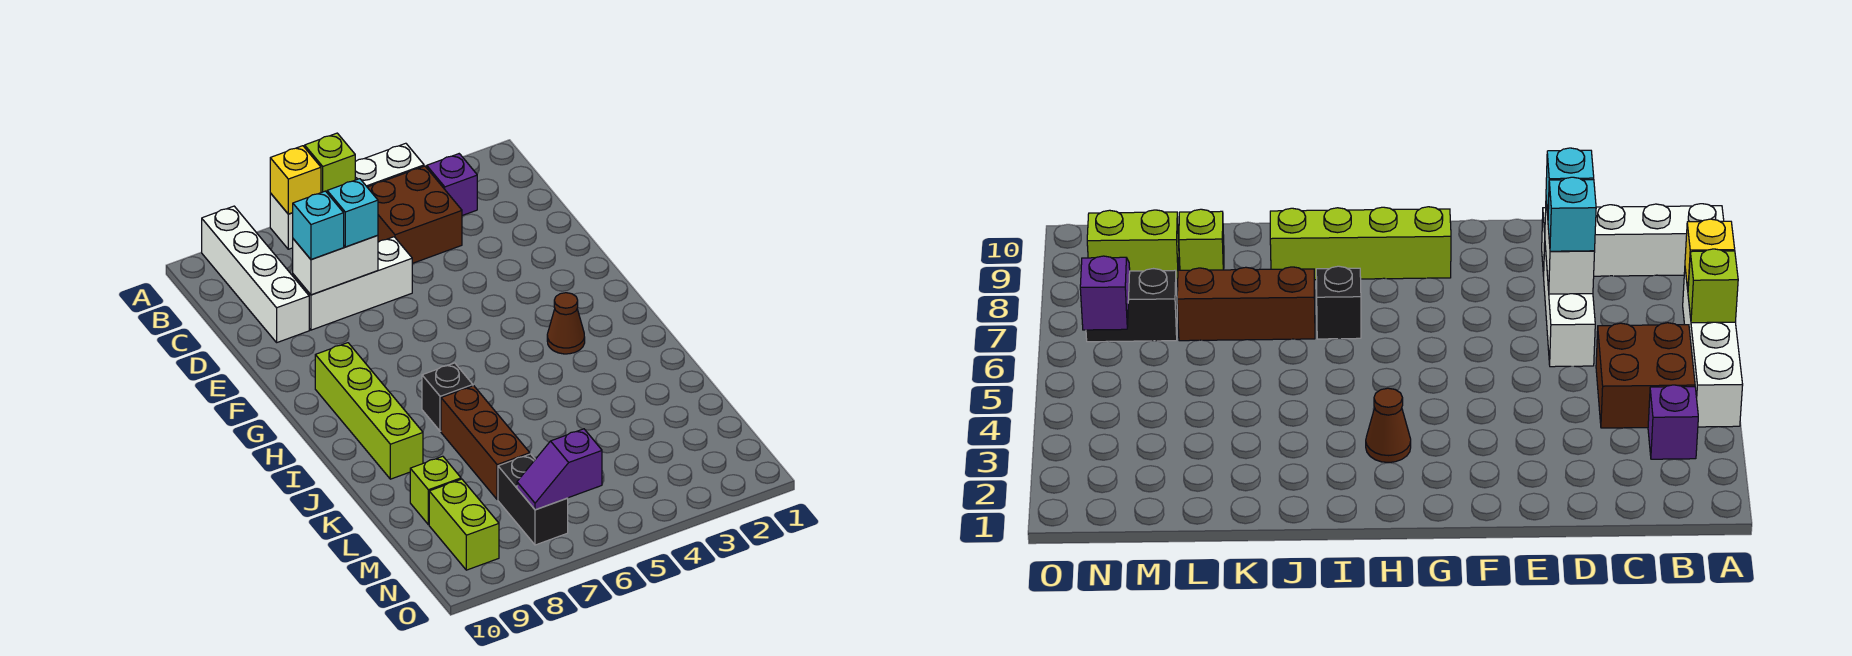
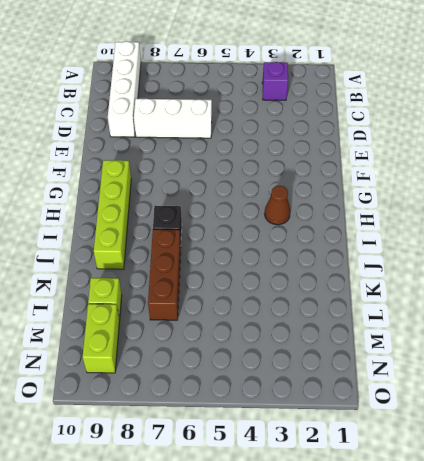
none -> white brick A4:A7 level 1
none -> brown brick B4:C5 level 1
none -> black brick M7:N7 level 1

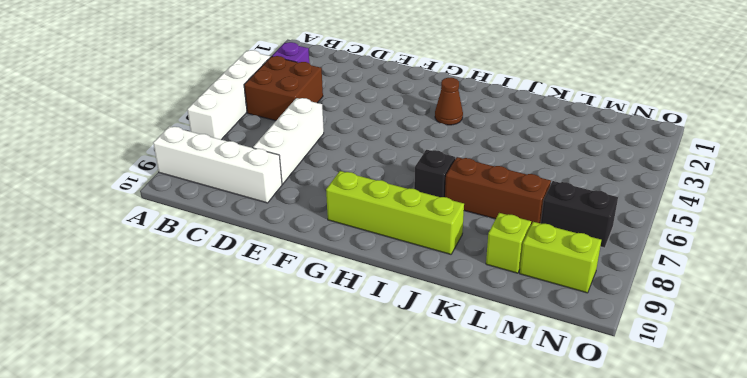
none -> lime brick A6 level 2
none -> yellow brick A7 level 2
none -> white brick D7:D8 level 2

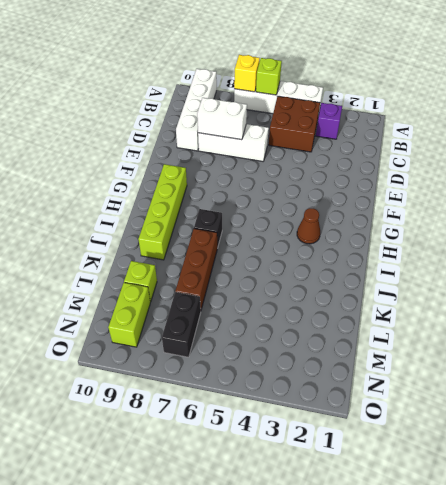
none -> purple slope N6:N7 level 2 top 6
none -> cyan brick D7 level 3
none -> cyan brick D8 level 3

